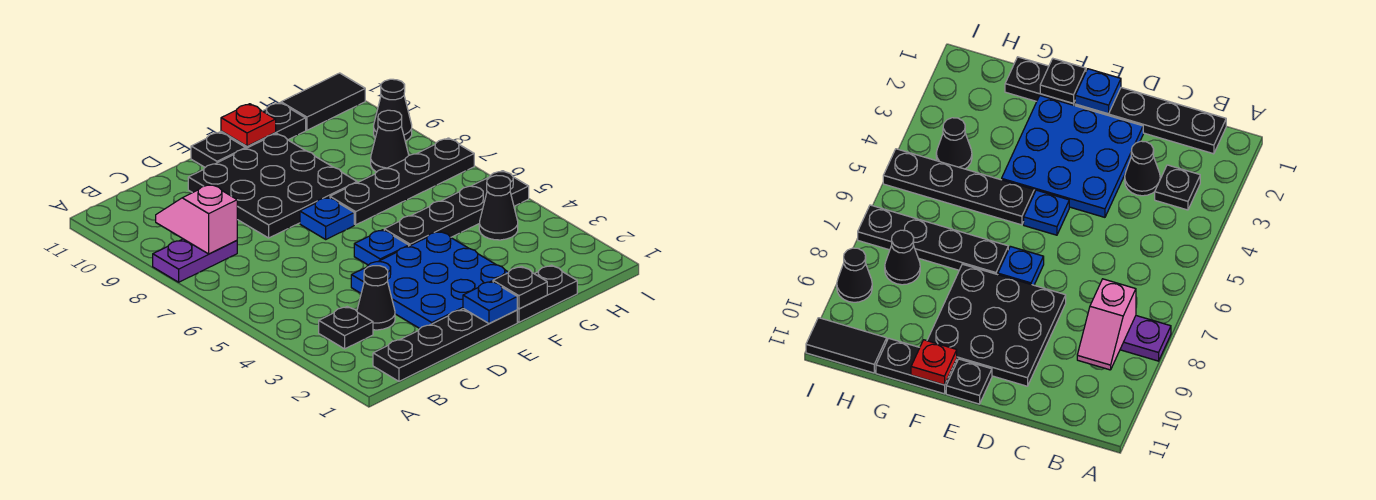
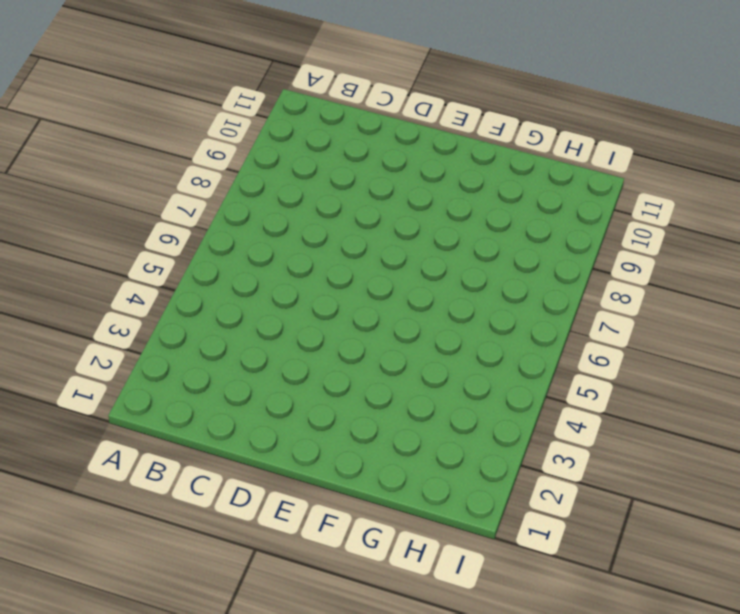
none -> purple plate A8:B8 level 1
none -> black plate B1:E1 level 1
none -> black plate B3 level 1

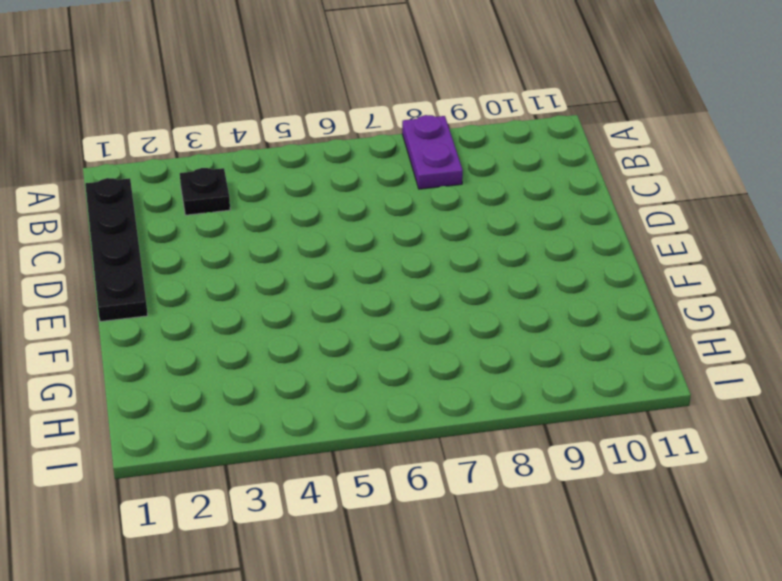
none -> black cone C3 level 1
none -> blue plate D2:F4 level 1
none -> black plate D8:F10 level 1

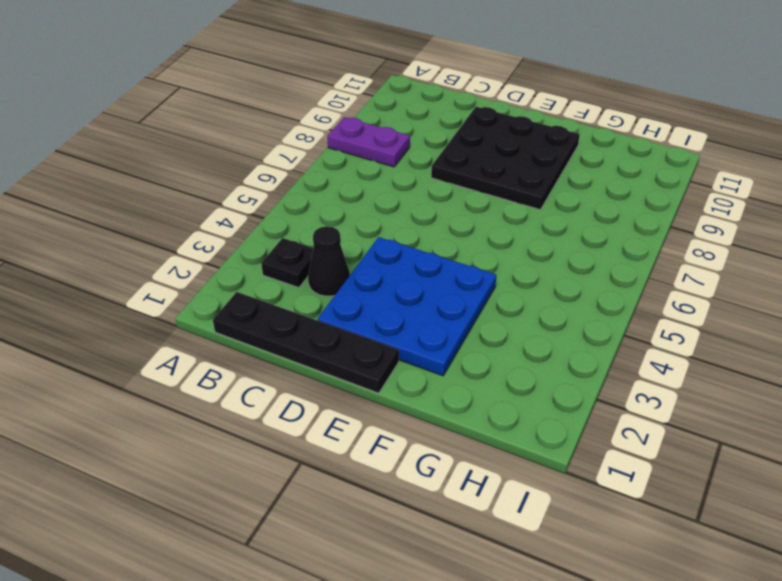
none -> blue plate E5 level 1
none -> blue plate E7 level 1
none -> black plate E11 level 1

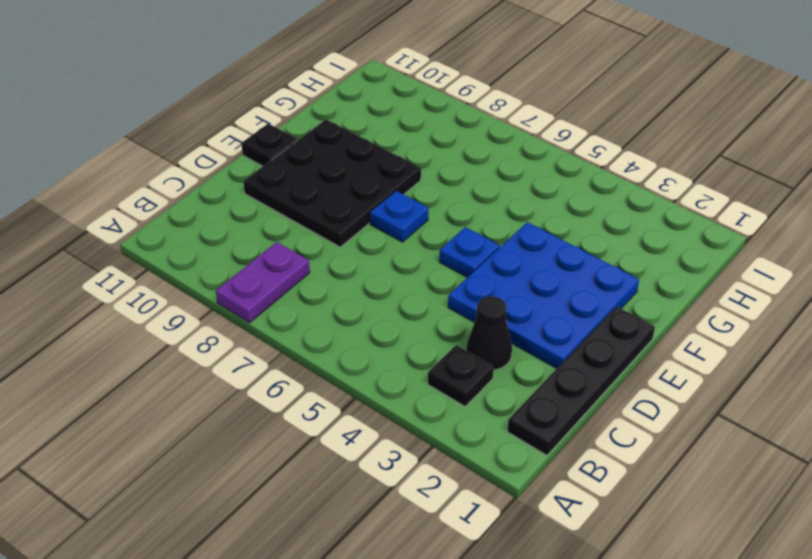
none -> black plate F1:G1 level 1
none -> black plate F5:I5 level 1
none -> black plate F7:I7 level 1

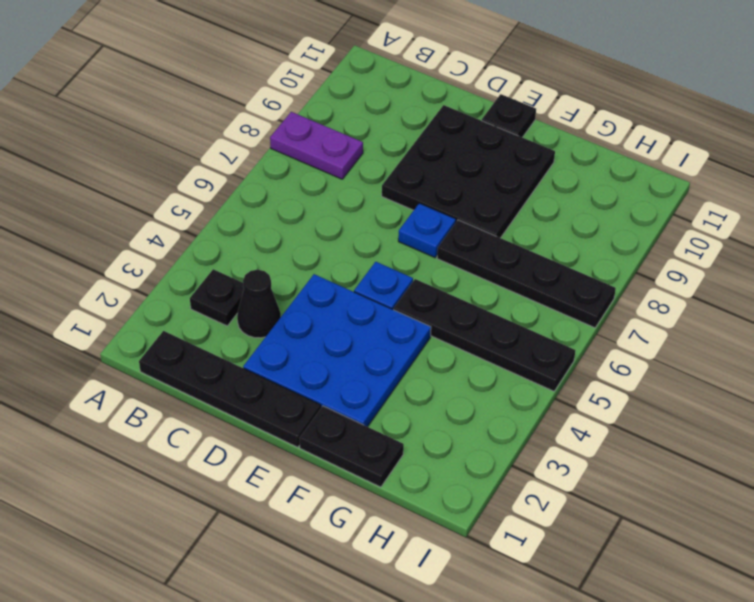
none -> black plate F11:G11 level 1
none -> black cone H4 level 1
none -> black cone H8 level 1

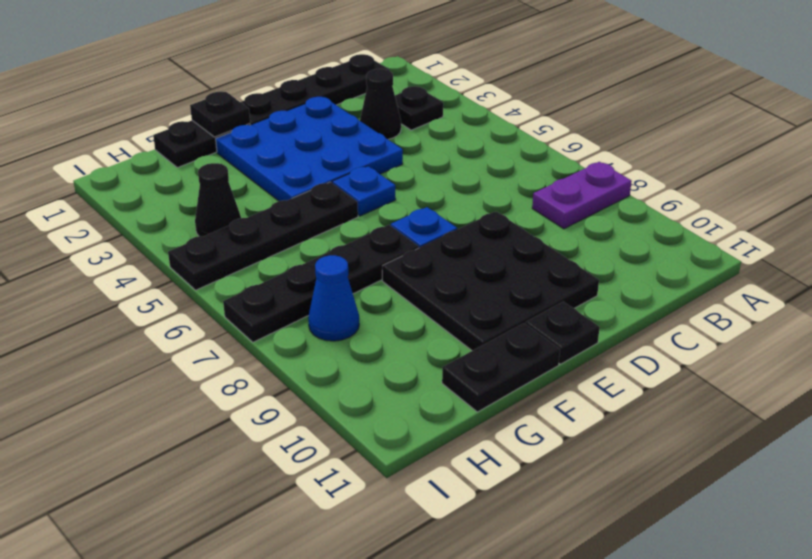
blue cone H8 level 1 -> black cone H8 level 1
none -> black tile H11:I11 level 1
none -> black cone I9 level 1
none -> pink slope B8:B9 level 2 top 8

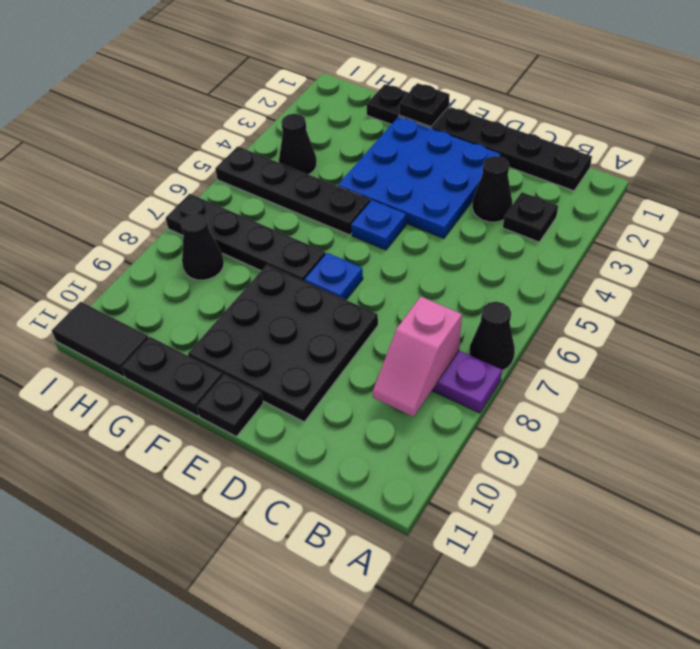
black cone A7 level 1 -> black cone I9 level 1
none -> blue plate E1 level 2
none -> red plate F11 level 2

